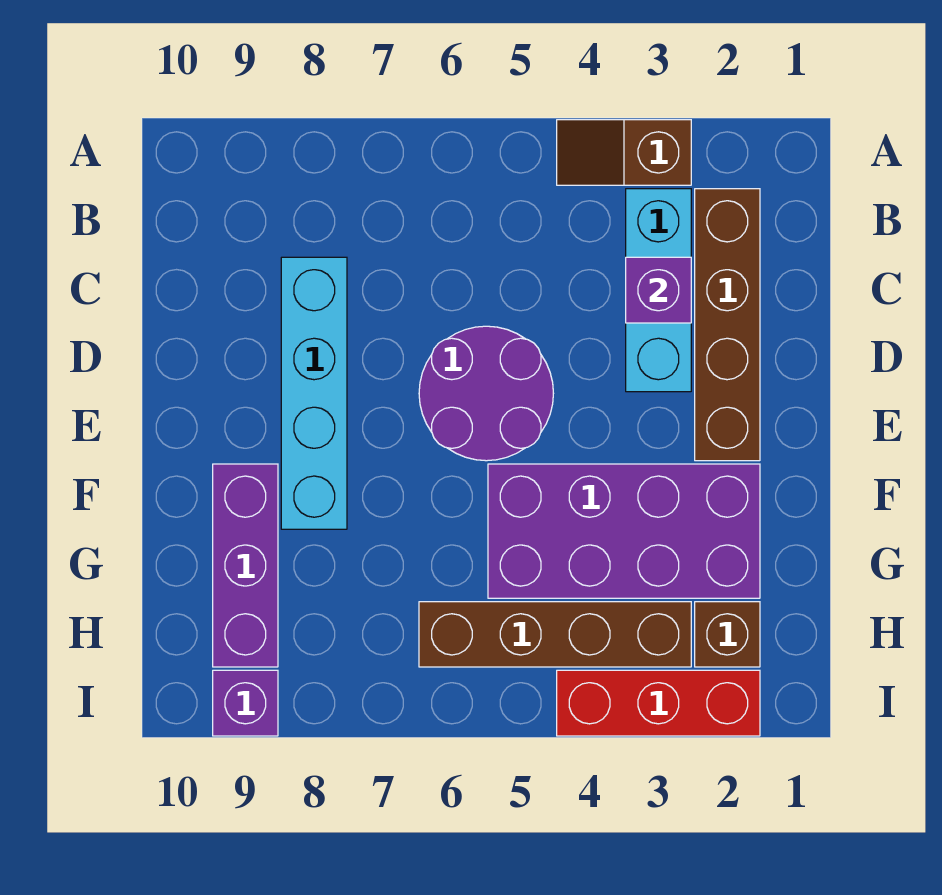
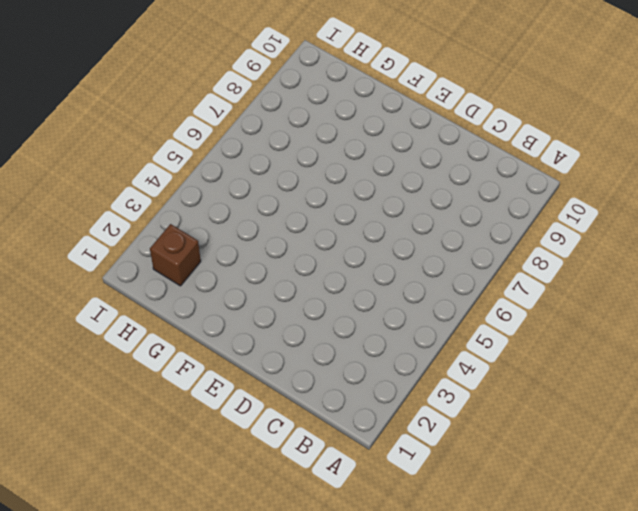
none -> brown slope A3:A4 level 1 top 3
none -> brown brick B2:E2 level 1
none -> cyan brick B3:D3 level 1

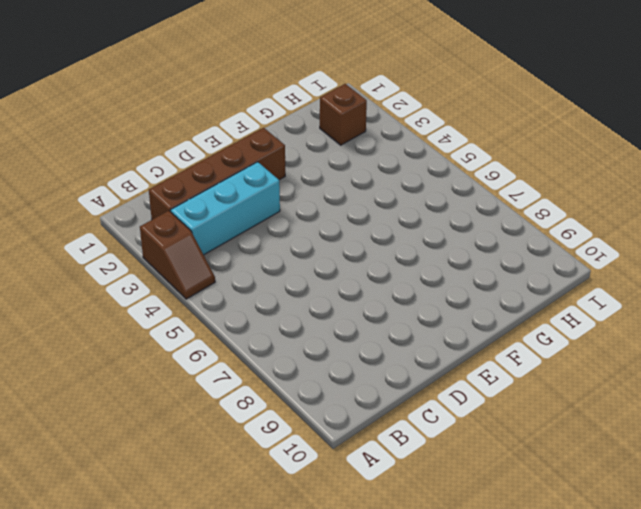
none -> cyan brick C8:F8 level 1
none -> purple round brick D5:E6 level 1
none -> purple brick F2:G5 level 1

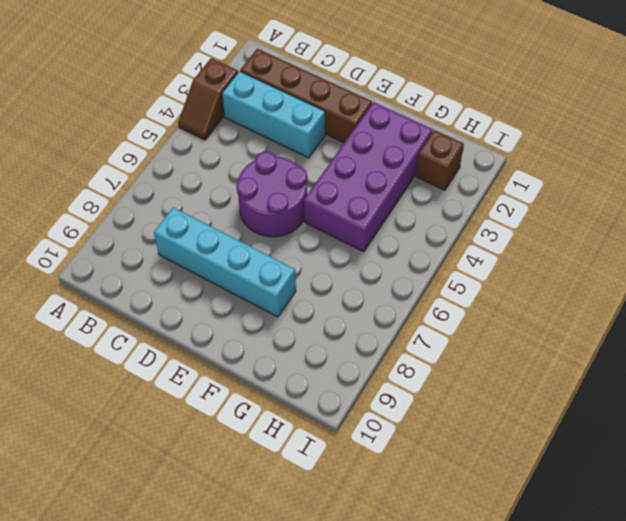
none -> purple brick F9:H9 level 1
none -> brown brick H3:H6 level 1
none -> red brick I2:I4 level 1

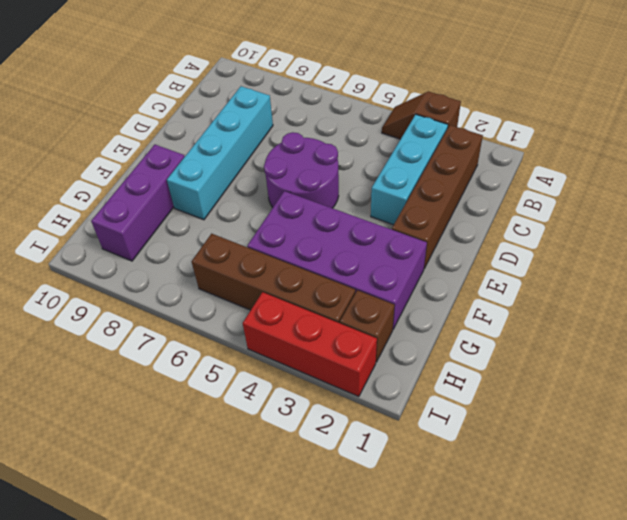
none -> purple brick I9 level 1
none -> purple brick C3 level 2

